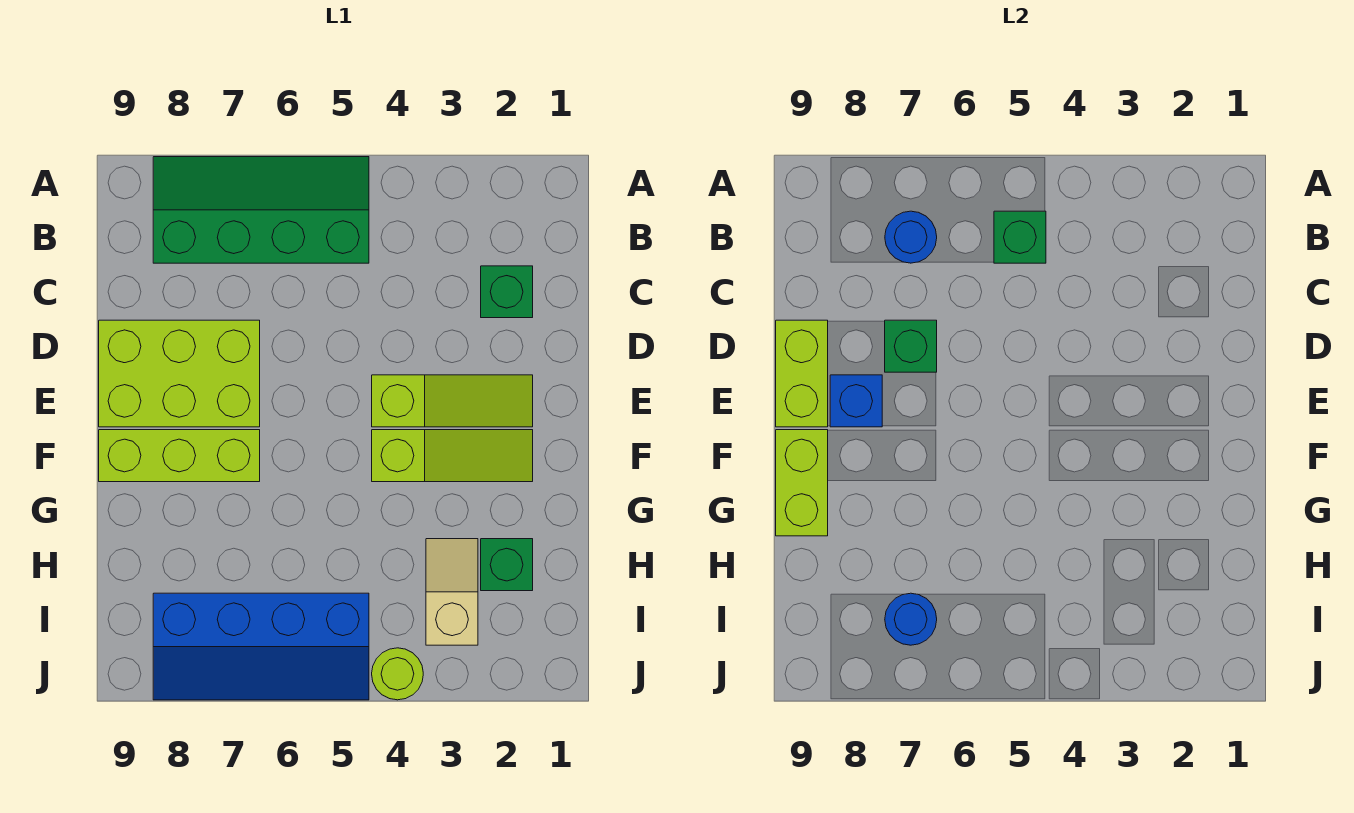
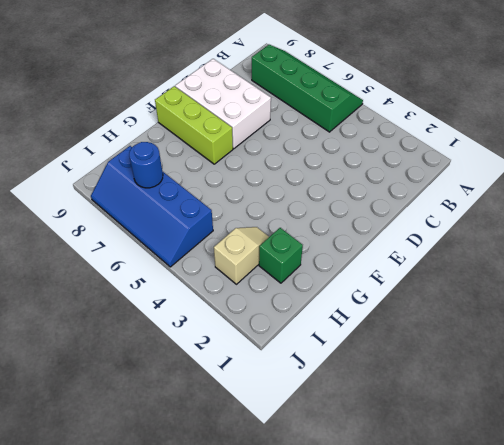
white brick D7:E9 level 1 -> lime brick D7:E9 level 1
none -> green brick C2 level 1
none -> lime slope E2:E4 level 1 top 4
none -> lime slope F2:F4 level 1 top 4

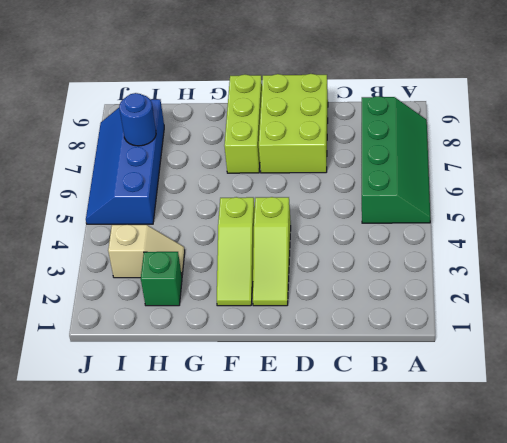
none -> green brick C2 level 1
none -> lime round brick J4 level 1
none -> green brick B5 level 2

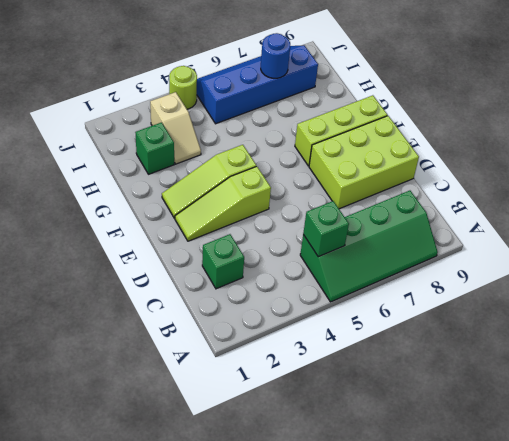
none -> blue round brick B7 level 2
none -> green brick D7 level 2
none -> lime brick D9:E9 level 2

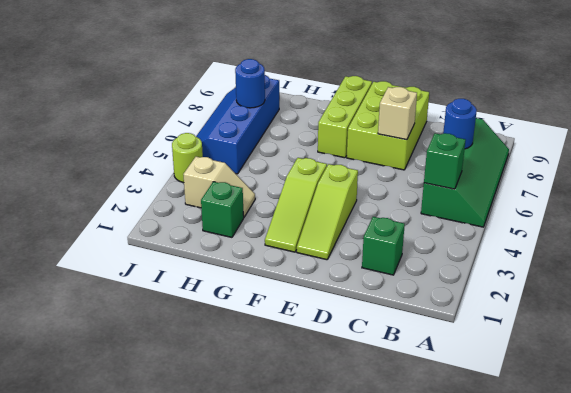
tan brick D7 level 2 -> green brick D7 level 2
none -> lime brick D9:E9 level 2
none -> blue brick E8 level 2
none -> lime brick F9:G9 level 2

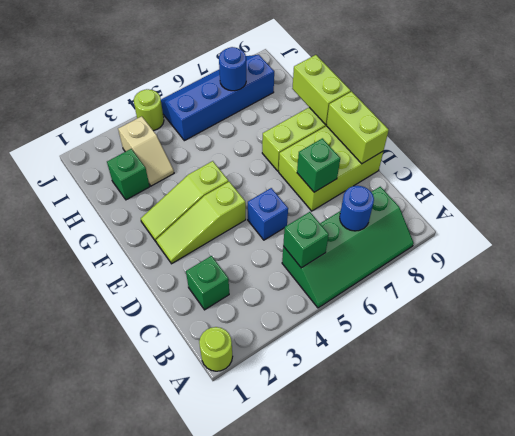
lime round brick A1 level 1 -> none
blue brick D5 level 1 -> blue brick E8 level 2

